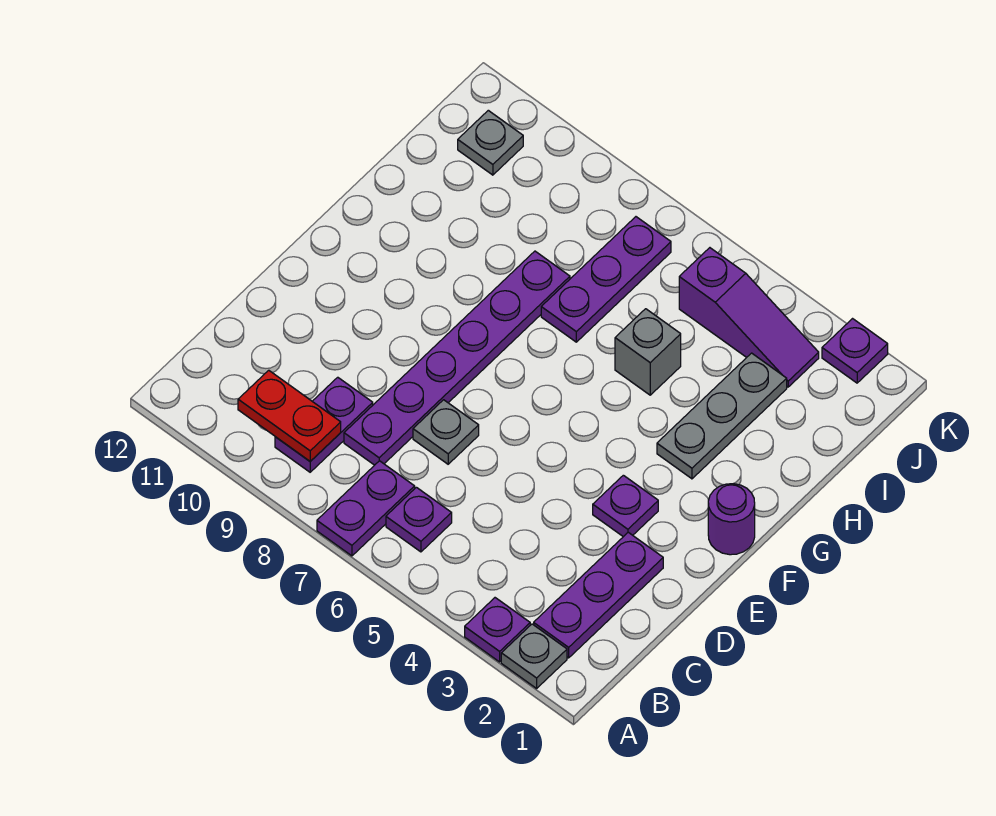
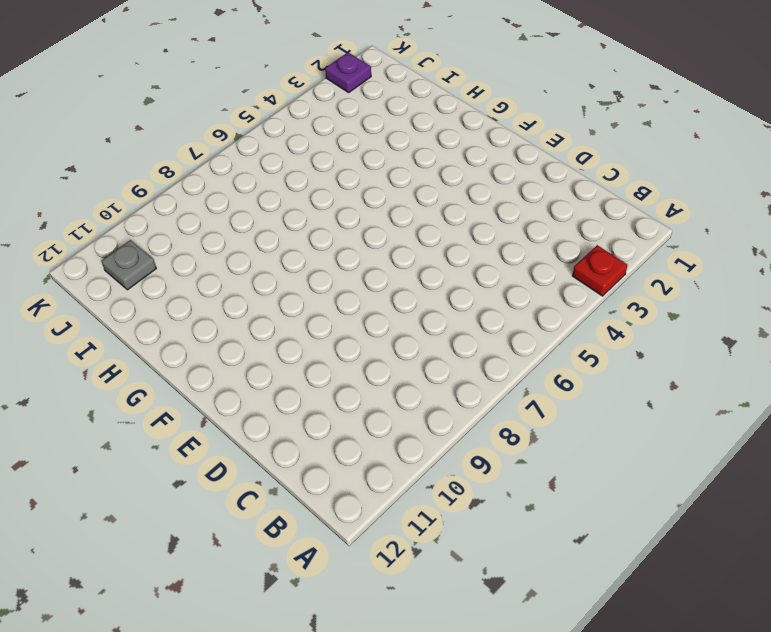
red plate A3 level 1 -> purple plate A3 level 1
none -> grey plate A2 level 1
none -> purple plate A7:B7 level 1
none -> purple plate B2:D2 level 1

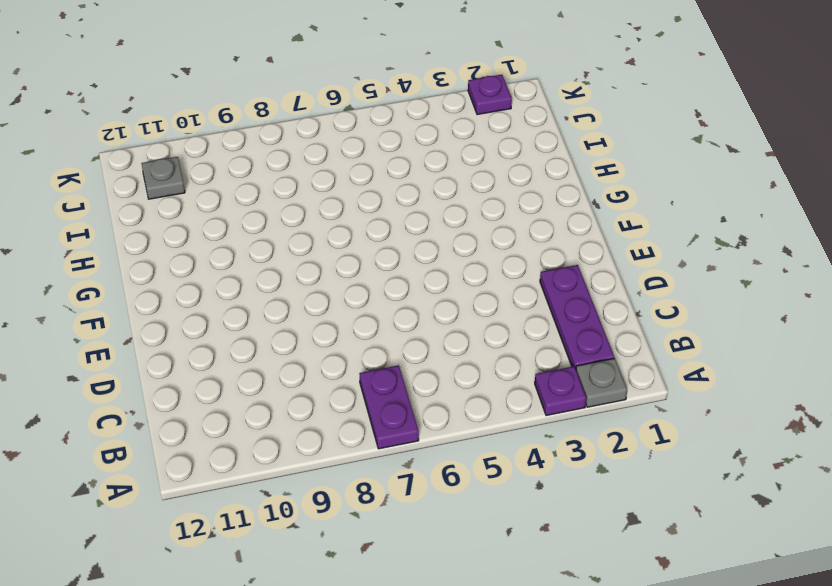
none -> purple plate B6 level 1
none -> purple plate B9:C9 level 1
none -> purple plate C8:H8 level 1

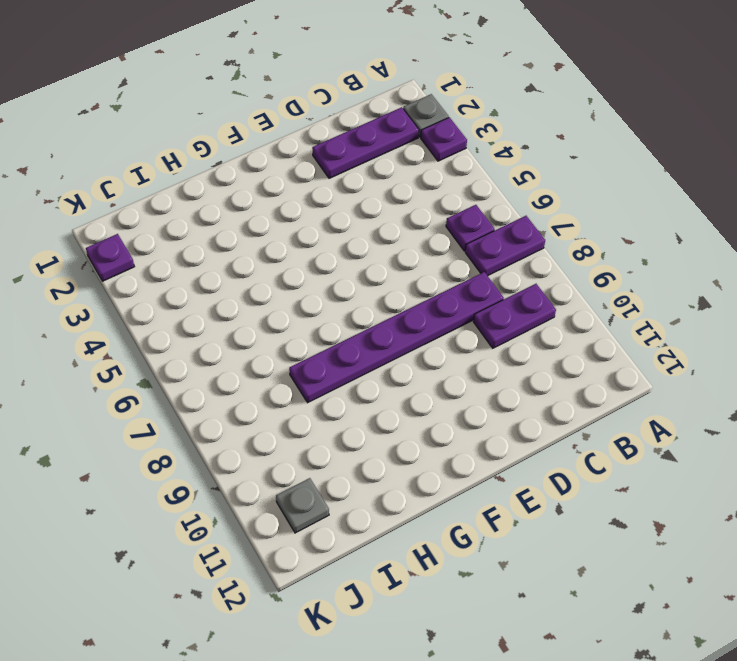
none -> grey plate D7 level 1
none -> purple plate E3 level 1
none -> purple round brick F1 level 1

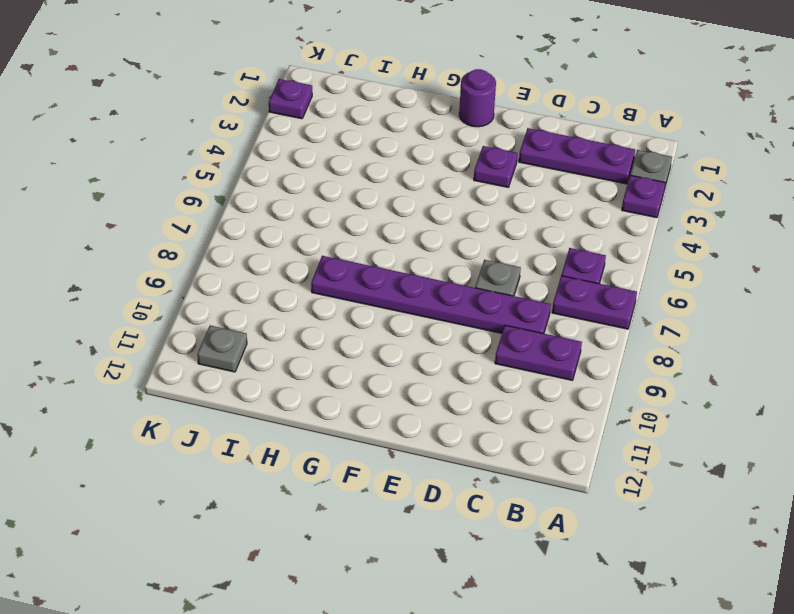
none -> grey plate G3:I3 level 1
none -> grey brick H5 level 1
none -> purple plate H7:J7 level 1

